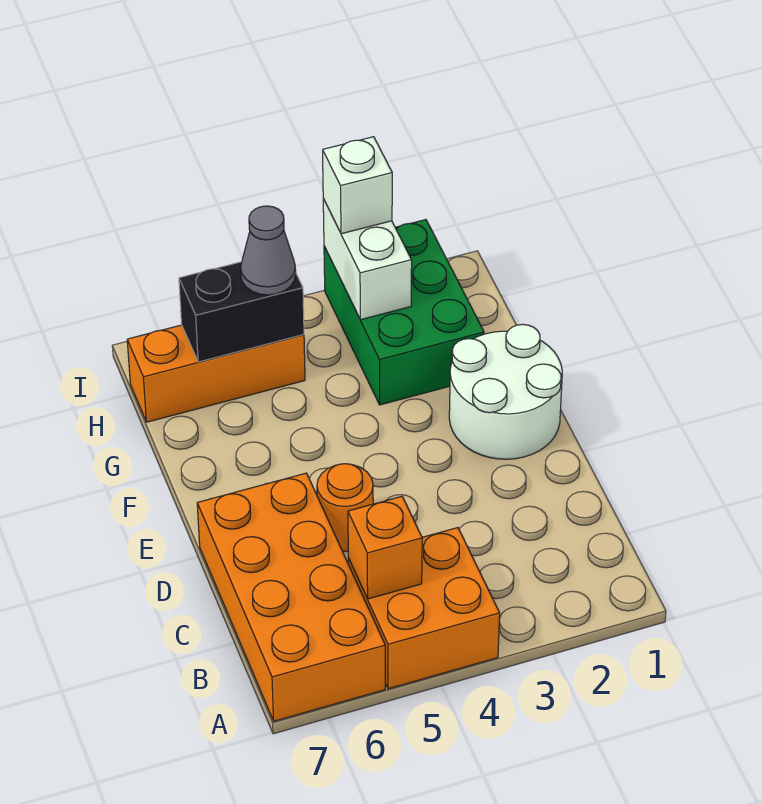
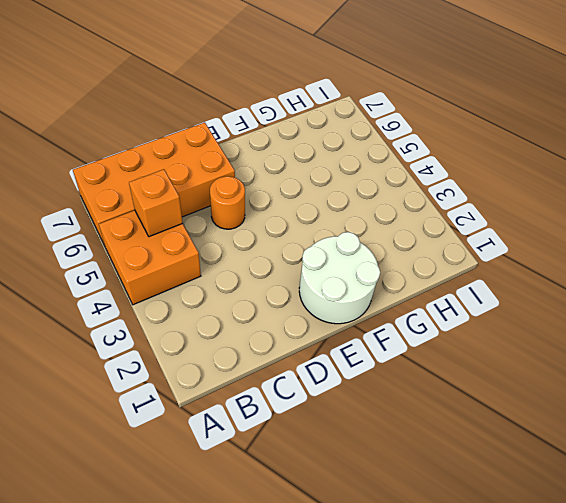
none -> green brick G2:I3 level 1
none -> orange brick H5:H7 level 1

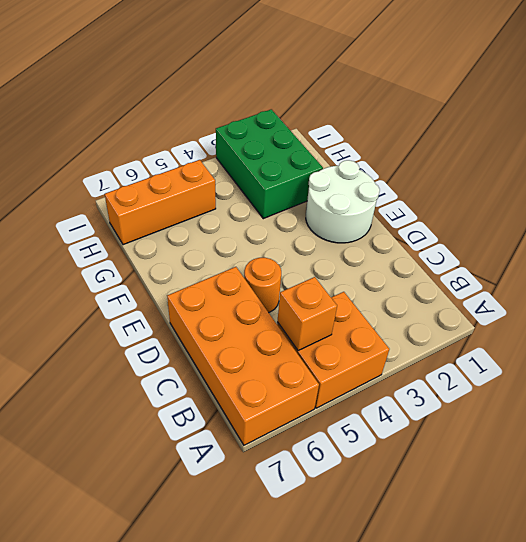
none -> white brick H3:I3 level 2
none -> black brick H5:H6 level 2

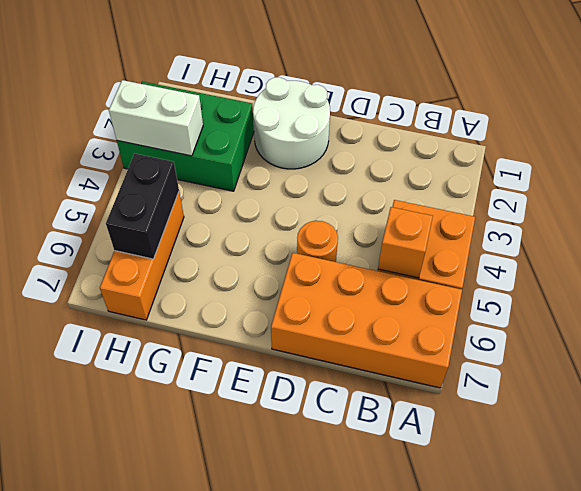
none -> grey cone H5 level 3
none -> white brick I3 level 3

